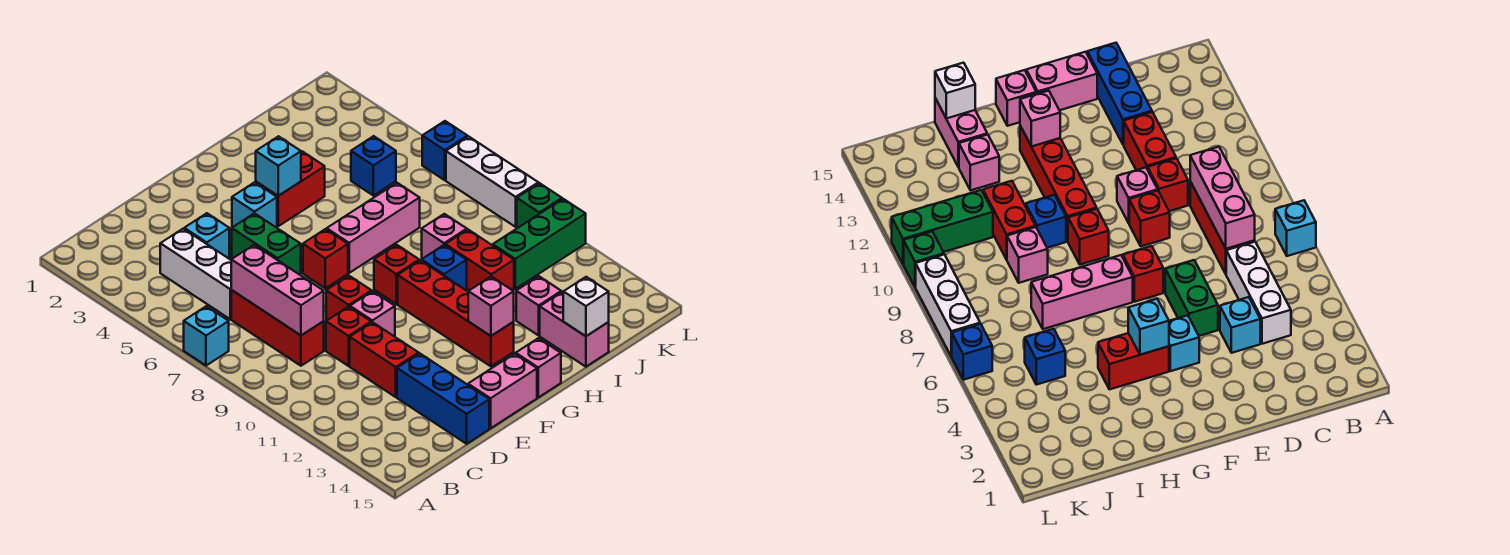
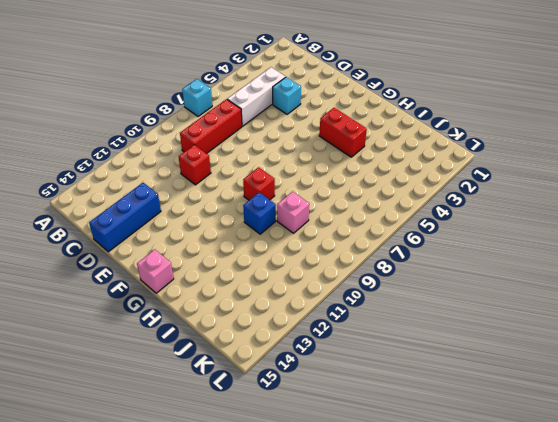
none -> red brick D11:D12 level 1
none -> green brick E5:E6 level 1
none -> red brick E9 level 1
none -> pink brick E10 level 1

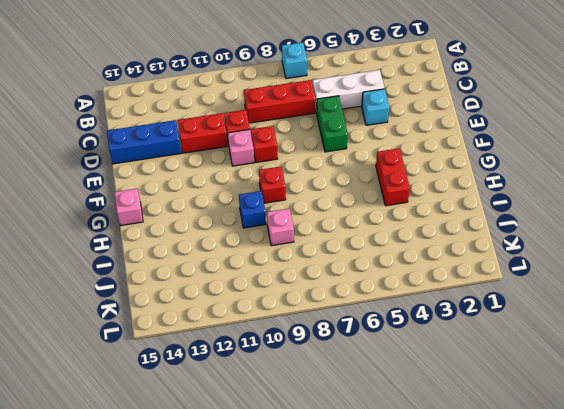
green brick D6:E6 level 1 -> green brick E5:E6 level 1
none -> pink brick E15:F15 level 1
none -> cyan brick F4 level 1
none -> red brick F7 level 1
none -> pink brick G7:I7 level 1

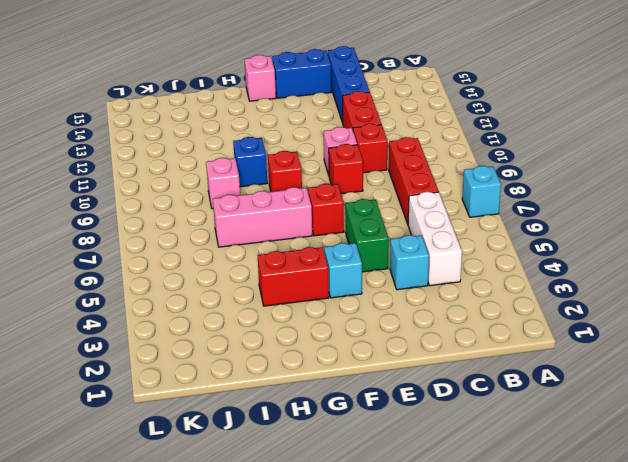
blue brick E15:F15 level 1 -> pink brick E15:F15 level 1
none -> red brick G10:G13 level 1
none -> red brick I10:I11 level 1
none -> pink brick I13 level 1
none -> pink brick I14:I15 level 1

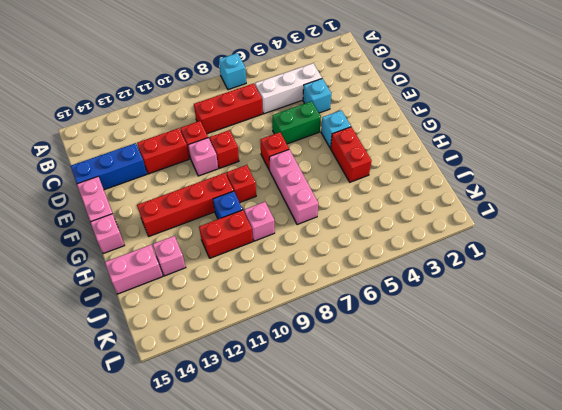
none -> blue brick J5 level 1
none -> green brick J11:L11 level 1
none -> blue brick L6 level 1
none -> white brick L7:L9 level 1

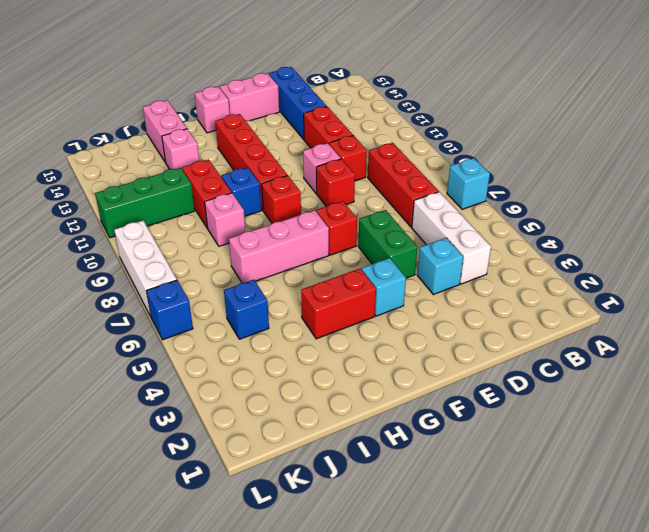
none -> green brick L10 level 1
none -> pink brick C7:C9 level 2
none -> cyan brick G4 level 2
none -> pink brick G13 level 2

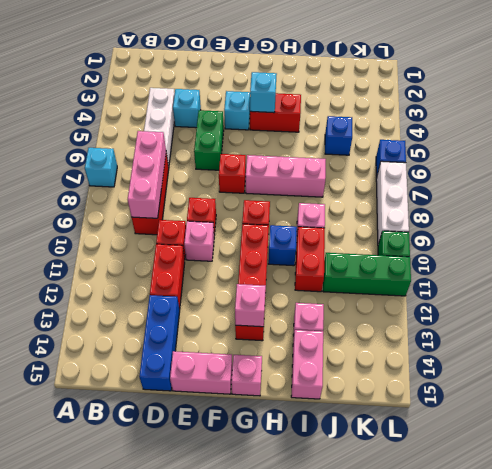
none -> white brick I15 level 2

